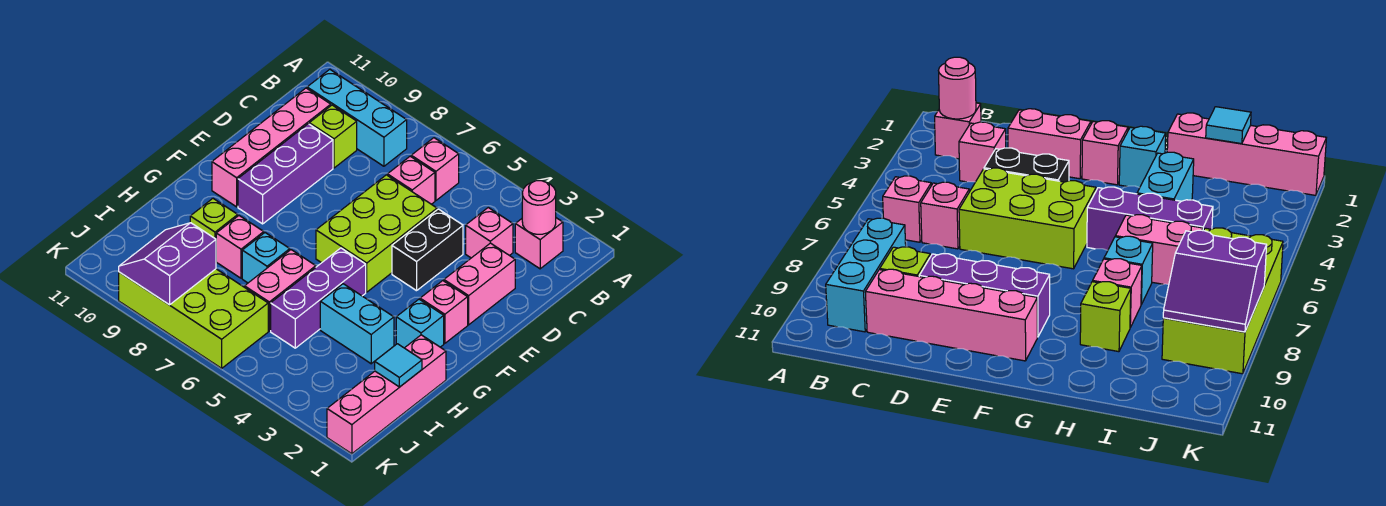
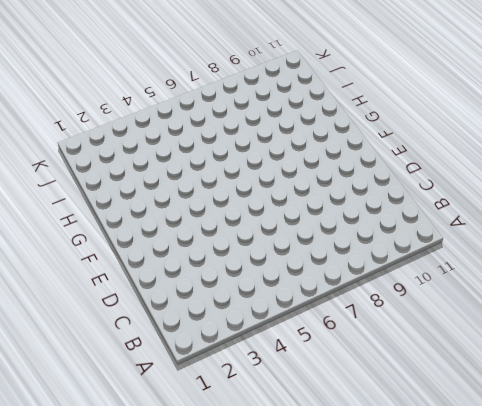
none -> pink brick B2 level 1
none -> pink brick B6 level 1
none -> cyan brick B8:B10 level 1

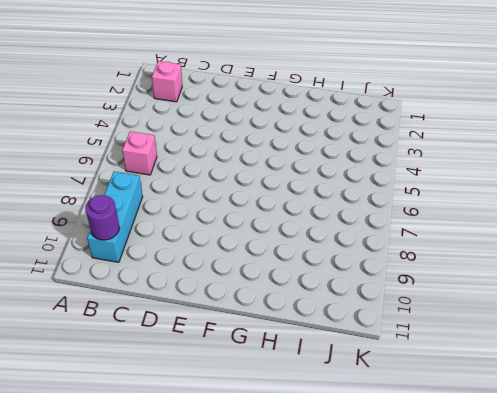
purple round brick B10 level 2 -> none
none -> pink brick C3 level 1
none -> pink brick C6 level 1
none -> lime brick C9 level 1

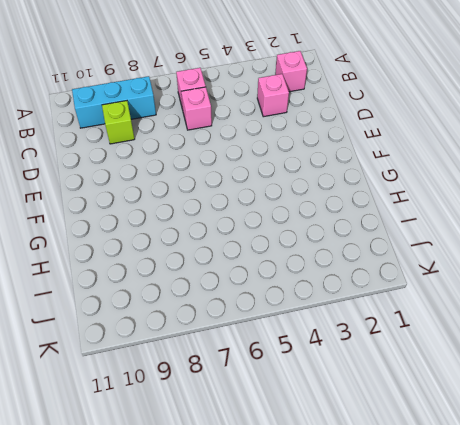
none -> pink brick C10:F10 level 1
none -> pink brick D2:E2 level 1
none -> black brick D4:E4 level 1

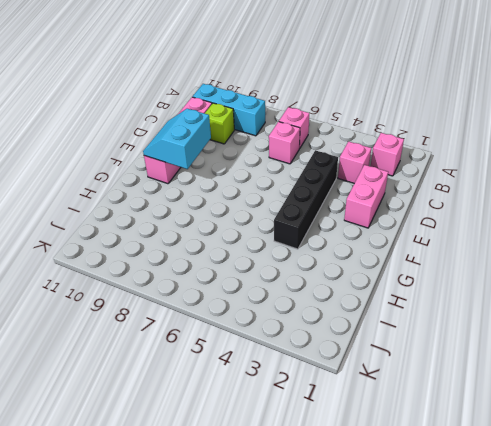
black brick D4:G4 level 1 -> black brick D4:E4 level 1
cyan slope E9:F10 level 2 top 9 -> none
none -> lime brick D5:F6 level 1
none -> purple brick D9:F9 level 1
none -> pink brick F2 level 1

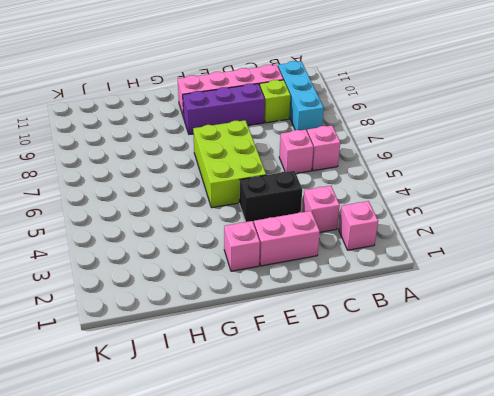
lime brick E5:F7 level 1 -> lime brick D5:F6 level 1
none -> cyan brick G2 level 1
none -> purple brick G5:I5 level 1
none -> pink brick H1:K1 level 1

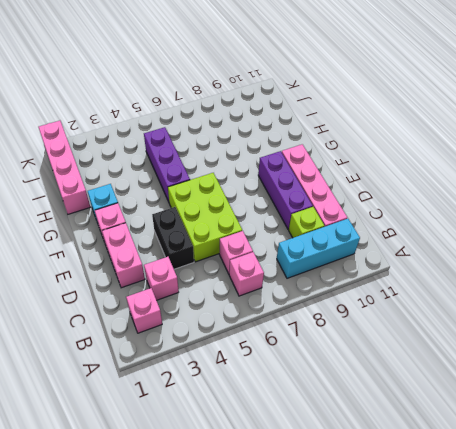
none -> cyan brick H3:H4 level 1
none -> pink brick H6:I6 level 1
none -> cyan brick H7 level 1

